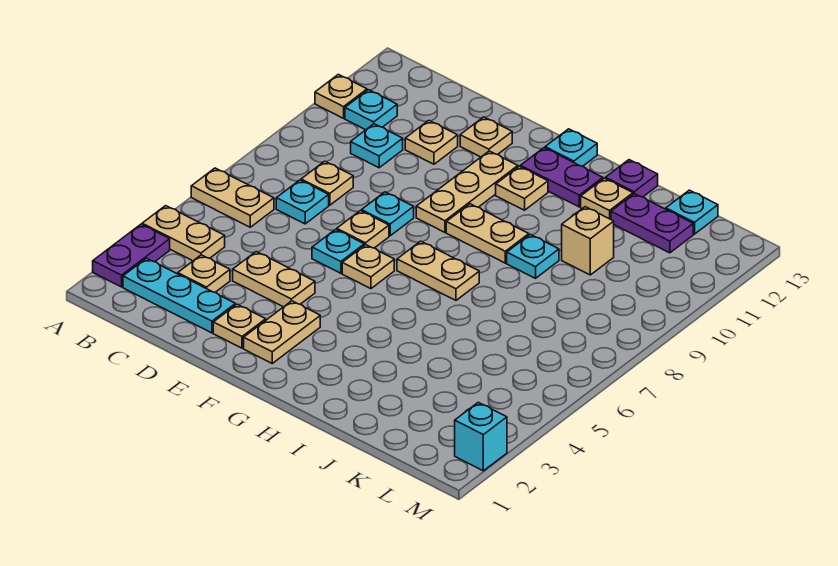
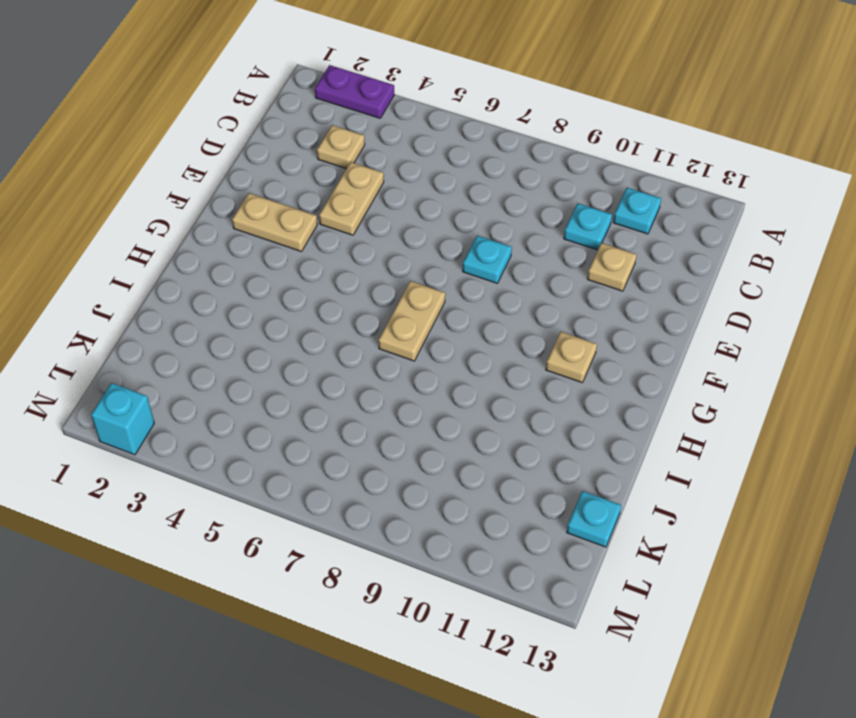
none -> tan plate A4:B4 level 1
none -> tan plate A6:B6 level 1
none -> tan plate A11 level 1
none -> cyan plate B2:D2 level 1

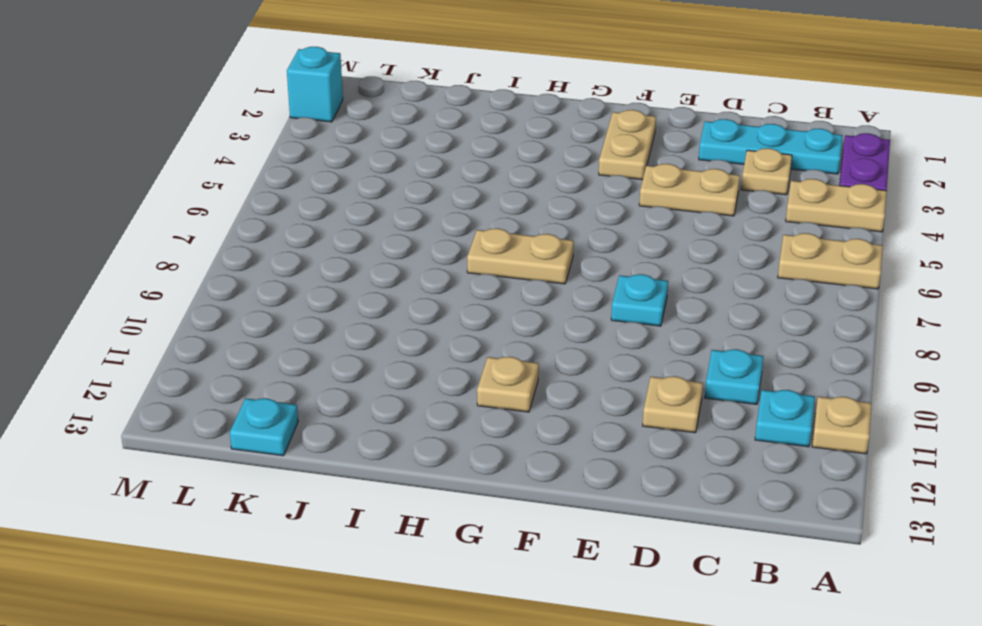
none -> cyan plate C7 level 1
none -> tan plate C8 level 1
none -> tan plate E2 level 1
none -> cyan plate E6 level 1

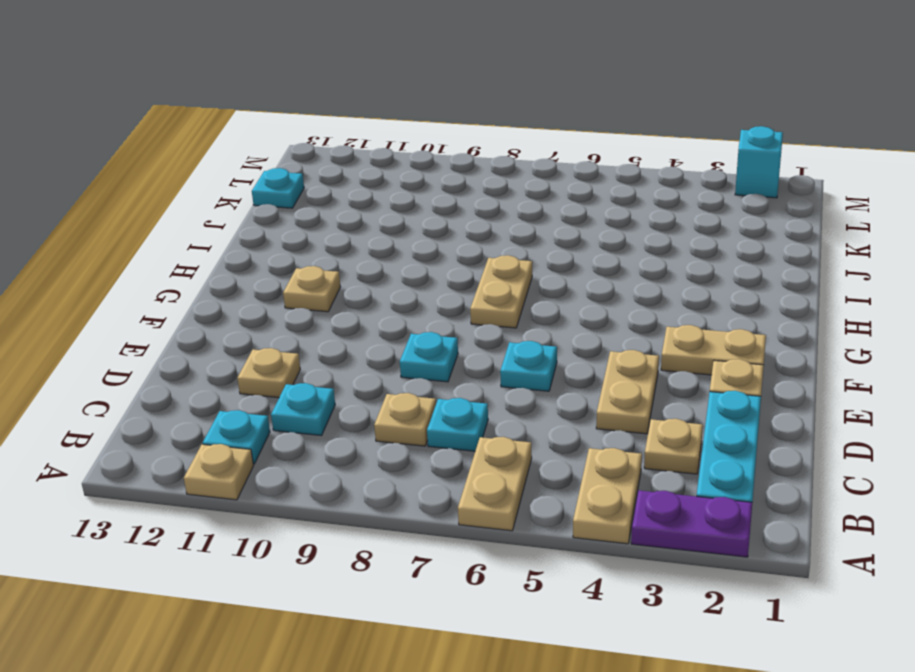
none -> tan plate E7 level 1
none -> tan plate E12 level 1
none -> tan plate F6 level 1
none -> tan plate F9:F11 level 1

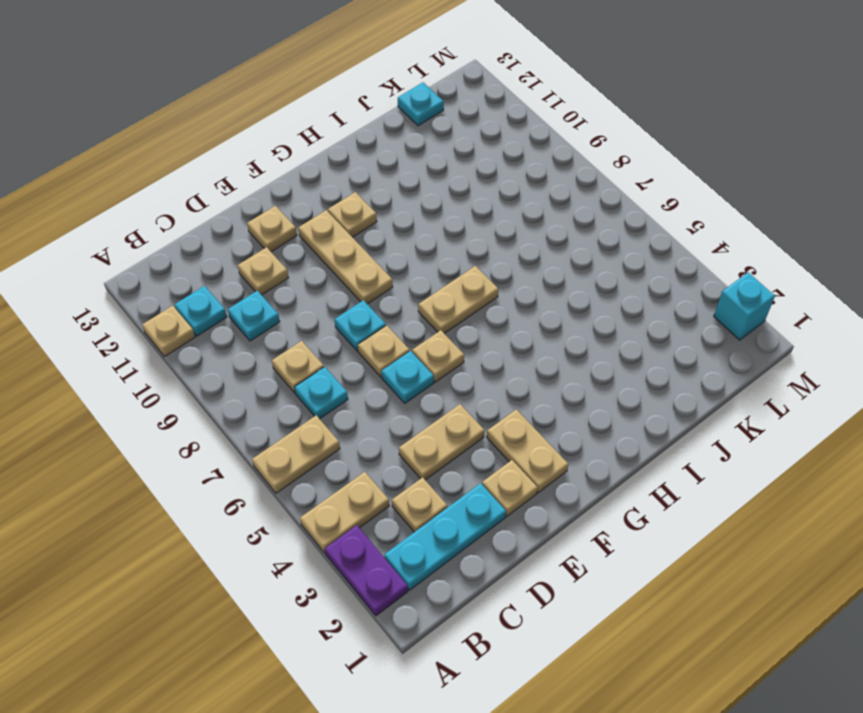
none -> tan plate G9:H9 level 1
none -> purple plate G12:H12 level 1
none -> cyan plate G13 level 1
none -> cyan plate I9 level 1

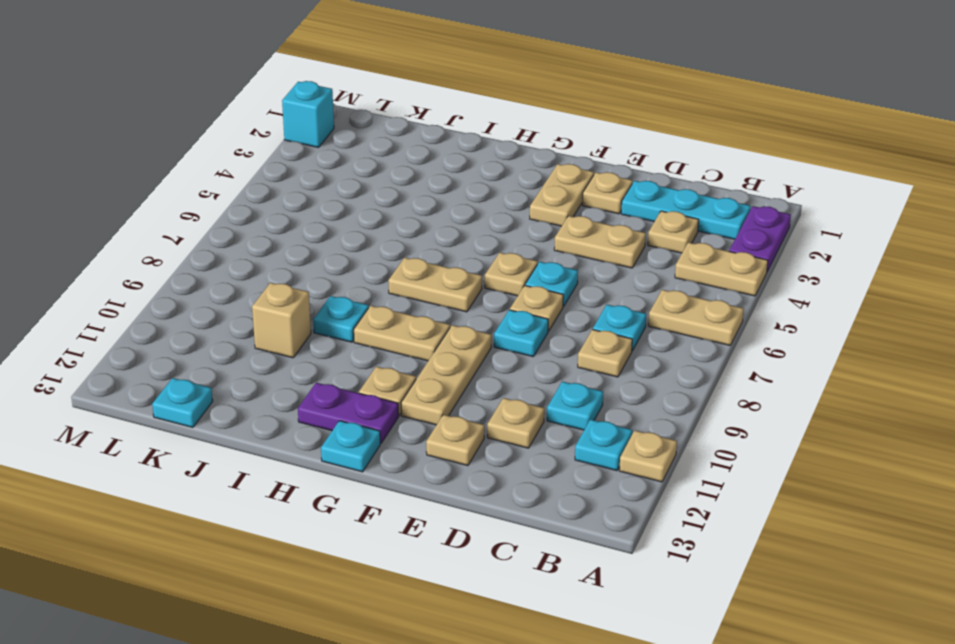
none -> tan plate I12 level 1
none -> purple plate I13 level 1
none -> purple plate J12:K12 level 1

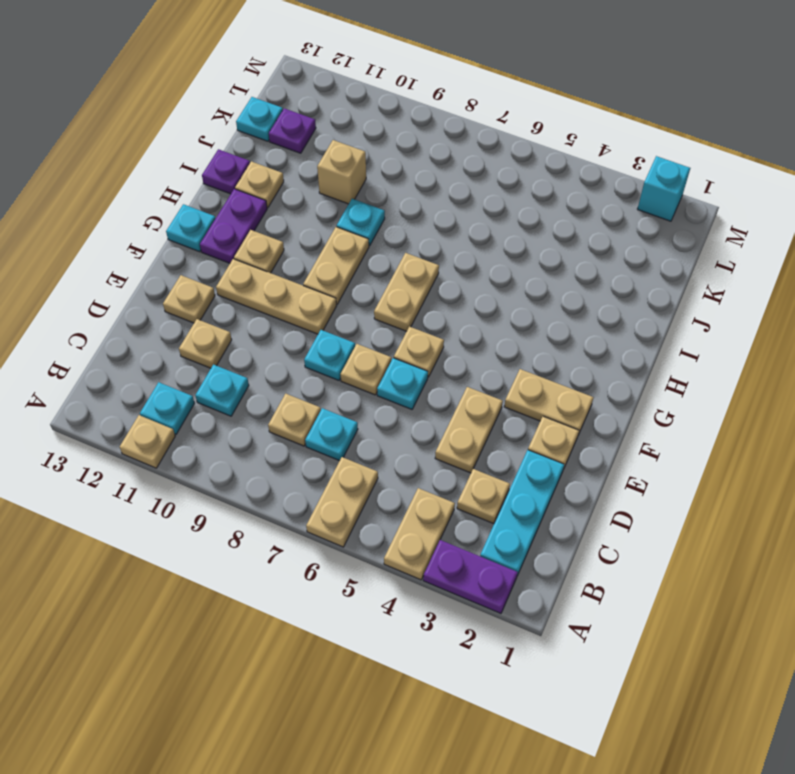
purple plate K12 level 1 -> purple plate J12:K12 level 1

